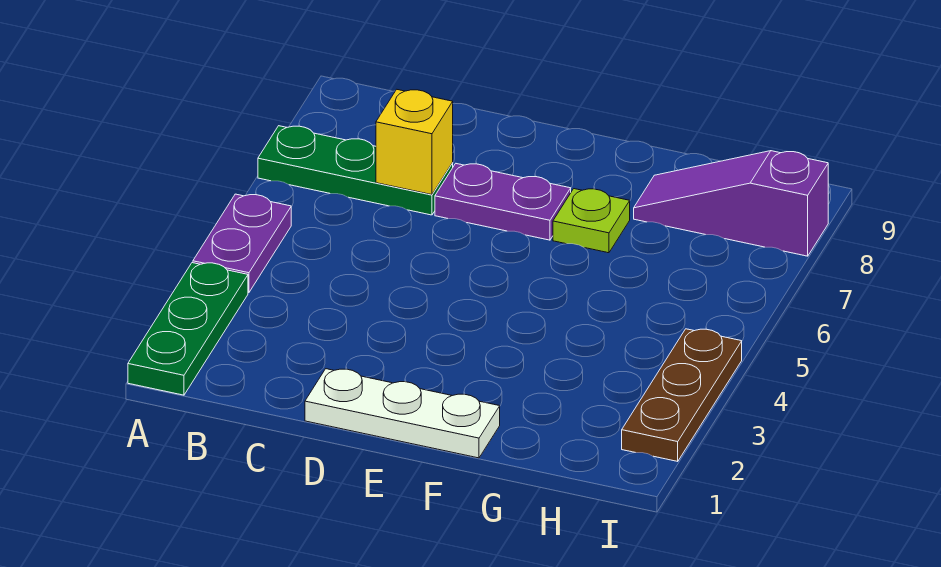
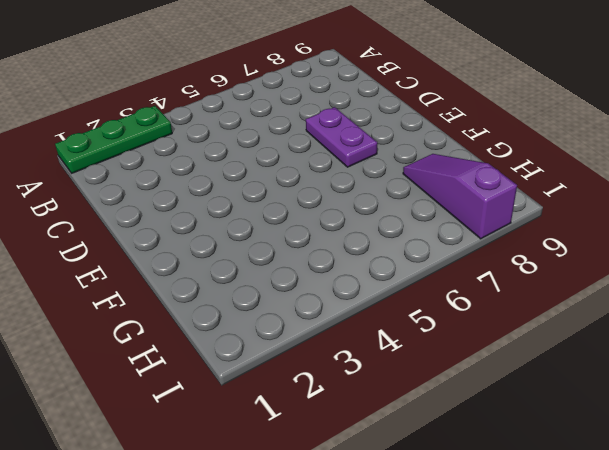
none -> purple plate A4:A5 level 1
none -> green plate A7:C7 level 1

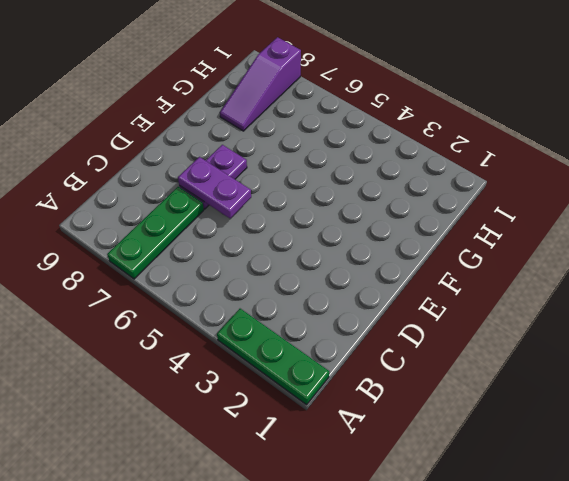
purple plate D6:D7 level 2 -> purple plate A4:A5 level 1
none -> white plate D1:F1 level 1
none -> lime plate F7 level 1

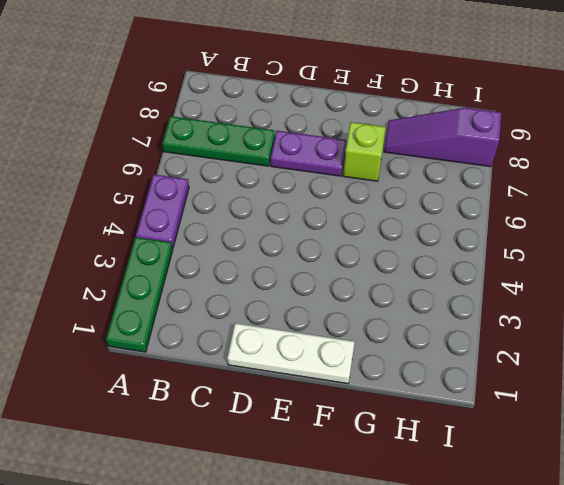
lime brick F7 level 1 -> lime plate F7 level 1
none -> brown plate I2:I4 level 1
none -> yellow brick C7 level 2

